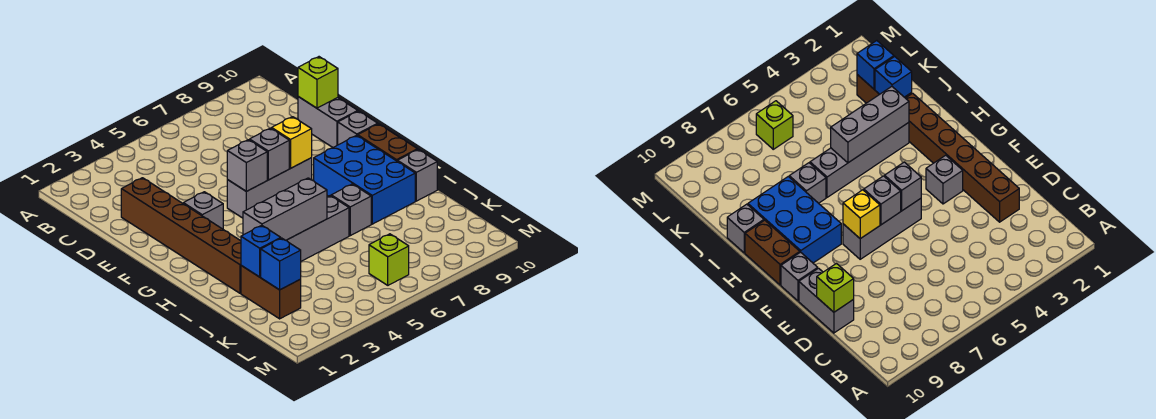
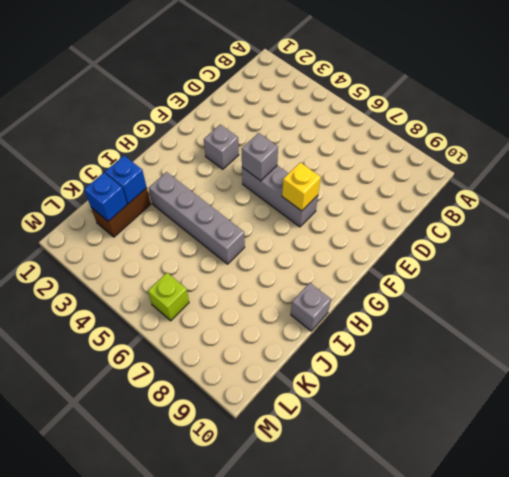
none -> brown brick D2:I2 level 1
none -> grey brick D10:E10 level 1
none -> grey brick F10 level 1

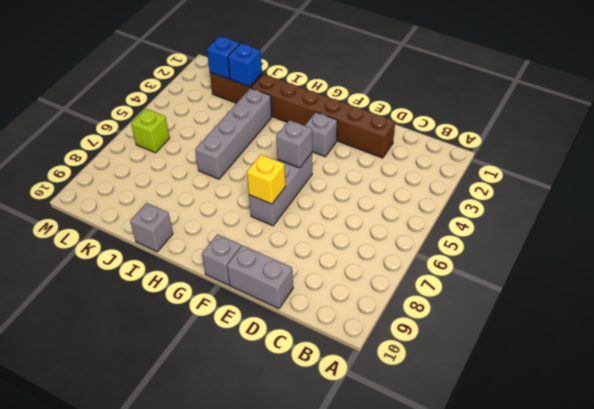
none -> blue brick G8:I9 level 1
none -> brown brick G10:H10 level 1
none -> grey brick I7 level 1

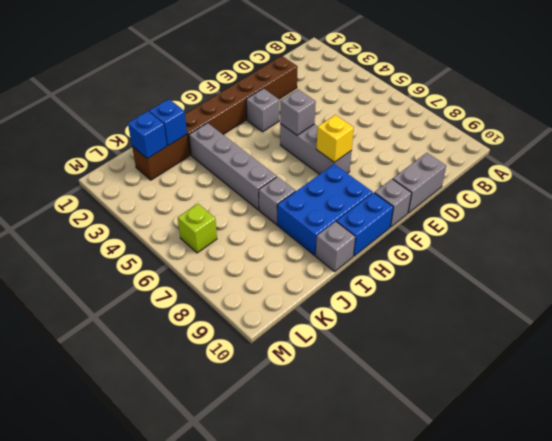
blue brick G10:H10 level 1 -> brown brick G10:H10 level 1
none -> lime brick D10 level 2
none -> grey brick F6 level 2
none -> grey brick I3:I5 level 2

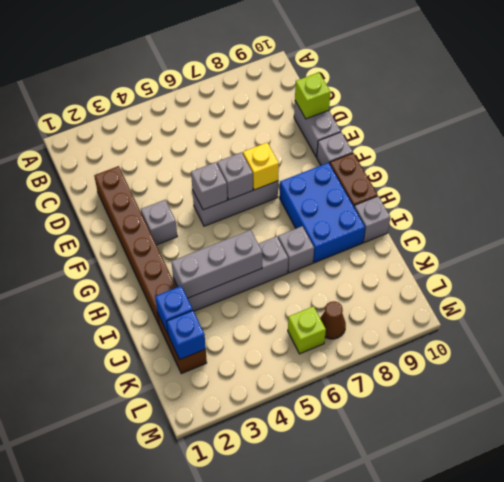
brown cone L7 level 1 -> none

